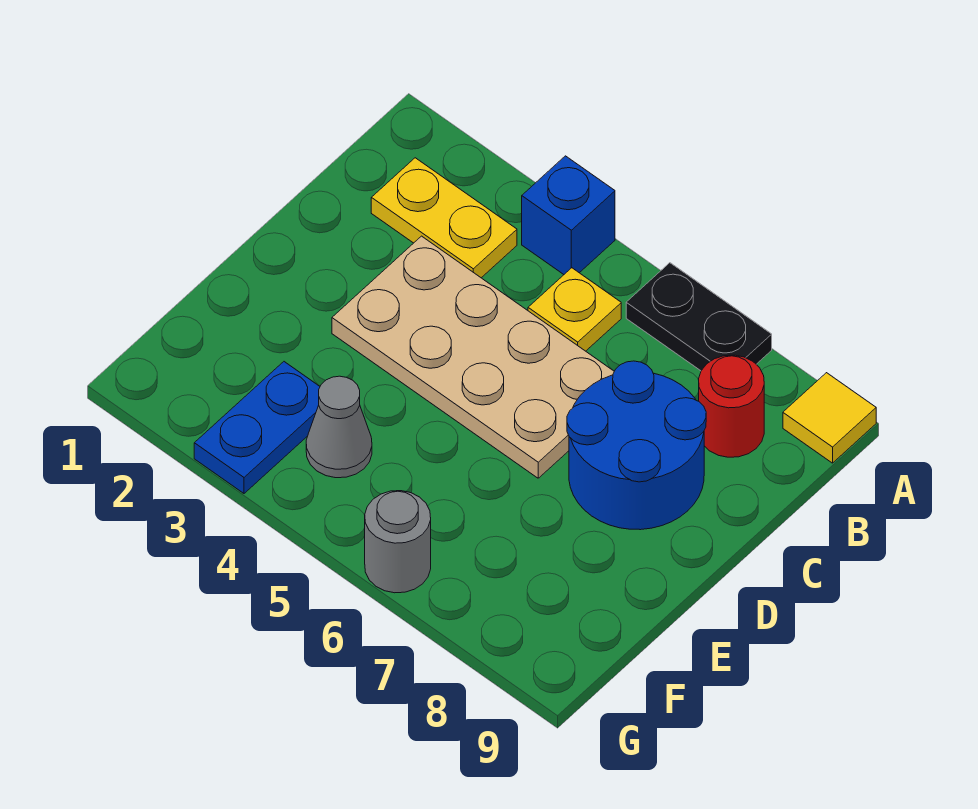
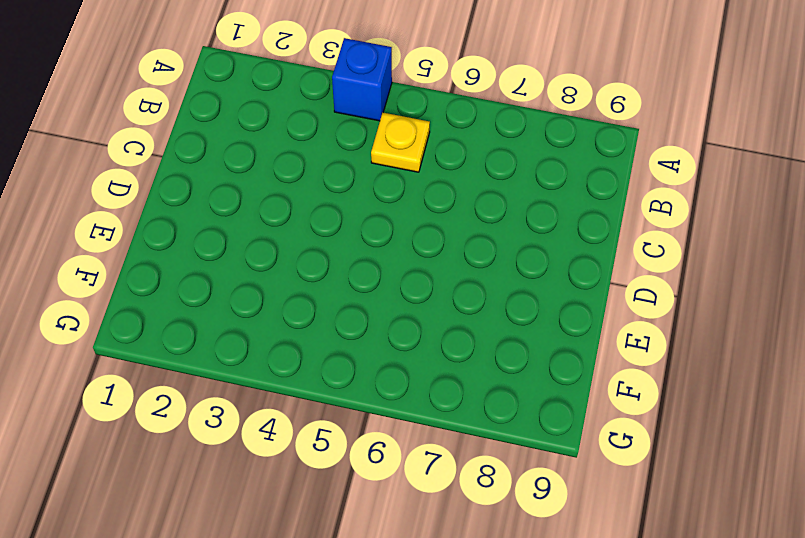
none -> black plate A6:A7 level 1
none -> yellow tile A9 level 1

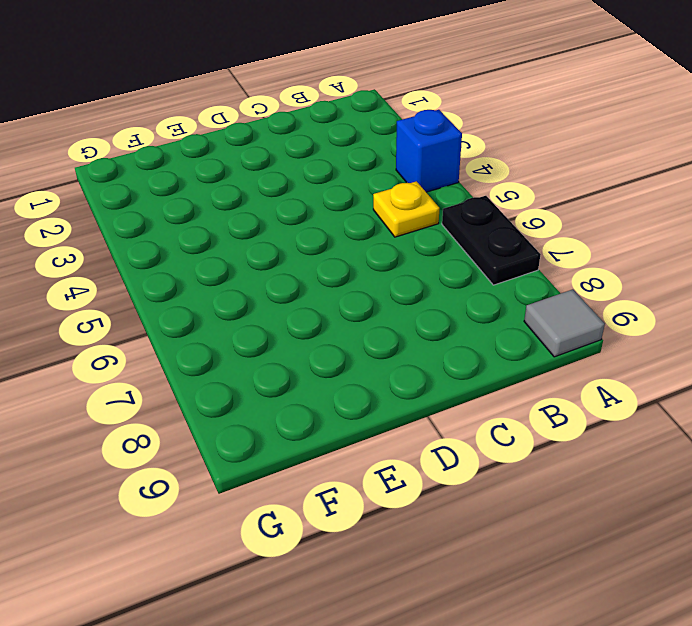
grey tile A9 level 1 -> yellow tile A9 level 1
none -> yellow plate B2:B3 level 1
none -> red round brick B8 level 1

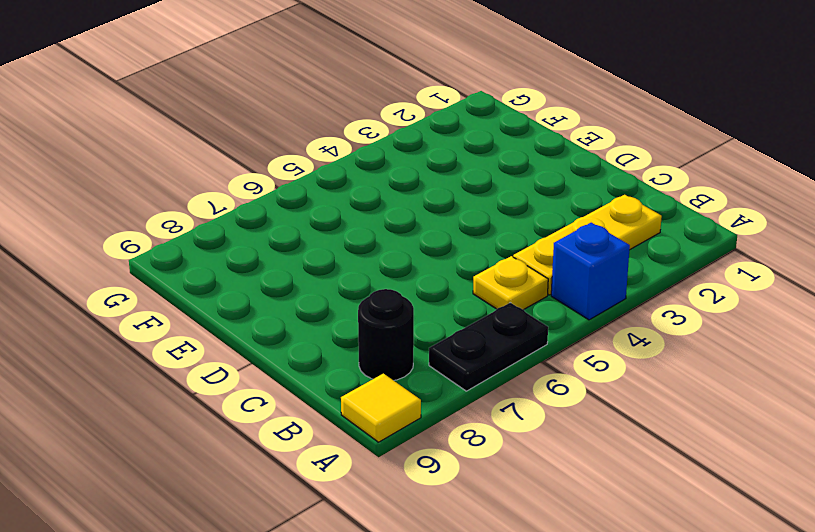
yellow plate B2:B4 level 1 -> yellow plate B2:B3 level 1
black round brick B8 level 1 -> red round brick B8 level 1
none -> tan plate C3:D6 level 1
none -> blue round brick C7:D8 level 1

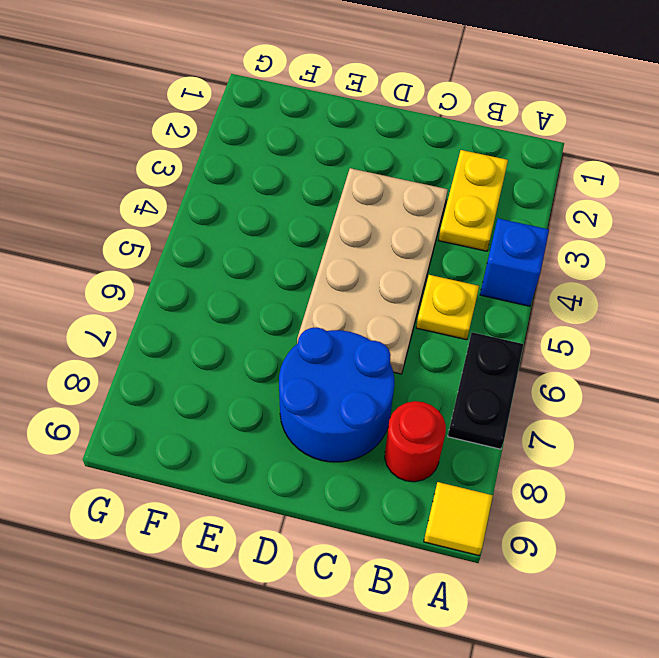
none -> blue plate F3:G3 level 1
none -> grey cone F4 level 1

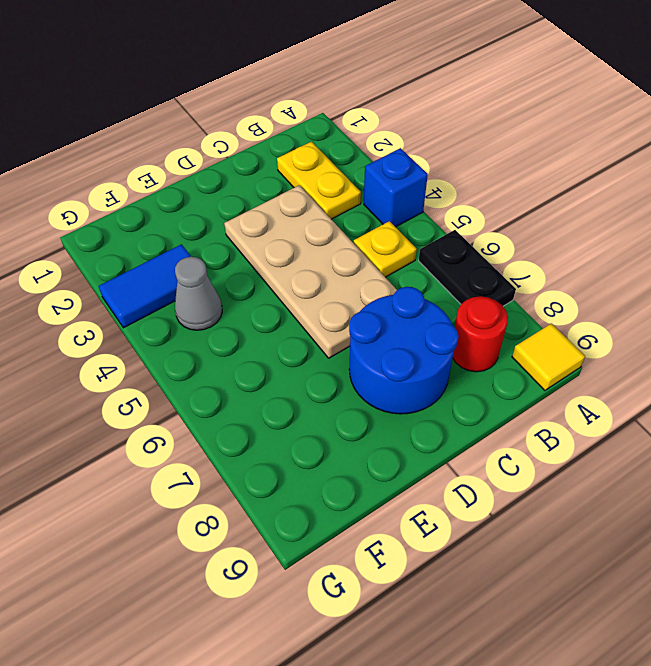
blue tile F3:G3 level 1 -> blue plate F3:G3 level 1
none -> grey round brick G6 level 1

